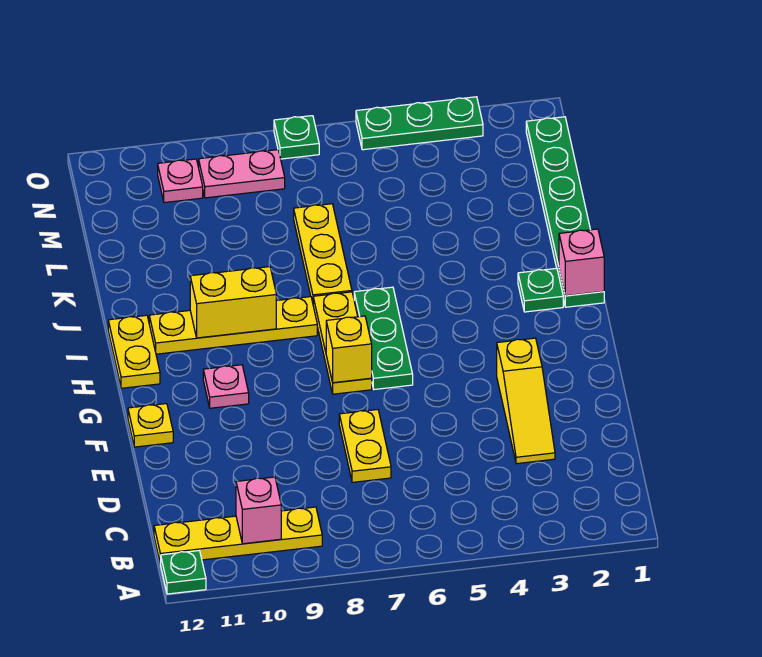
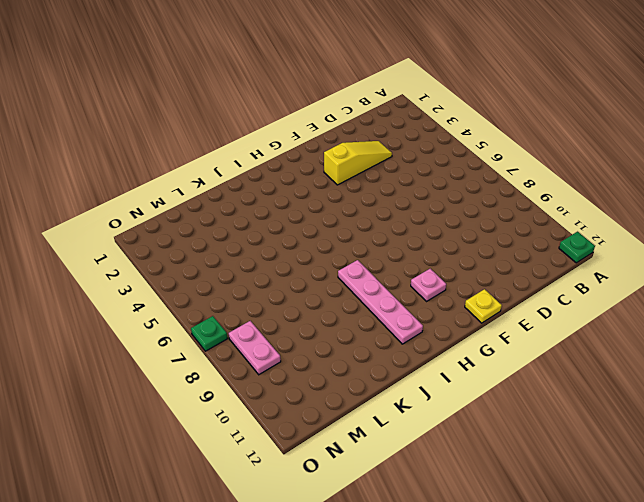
pink plate I8:I11 level 1 -> yellow plate I8:I11 level 1
none -> yellow plate B9:B12 level 1
none -> yellow plate D7:E7 level 1
none -> green plate G6:I6 level 1

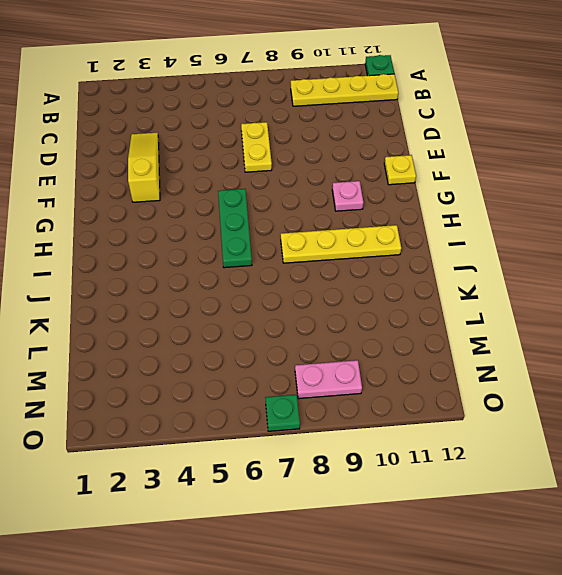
none -> yellow plate G7:I7 level 1
none -> yellow plate H12:I12 level 1
none -> green plate I1:N1 level 1

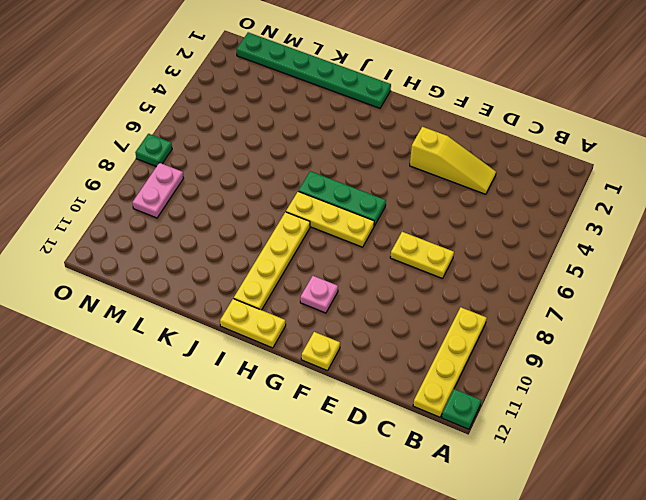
none -> green plate I2 level 1
none -> yellow plate J7:L7 level 1
none -> pink plate N10 level 1

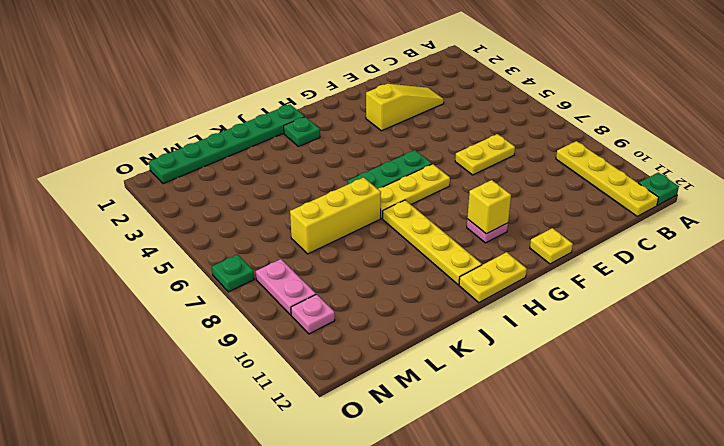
yellow brick G10 level 2 -> yellow brick G7 level 2
yellow brick J7:L7 level 1 -> yellow plate J7:L7 level 1
none -> green plate O3:O5 level 1
none -> pink brick B10 level 2
none -> pink brick I1 level 2

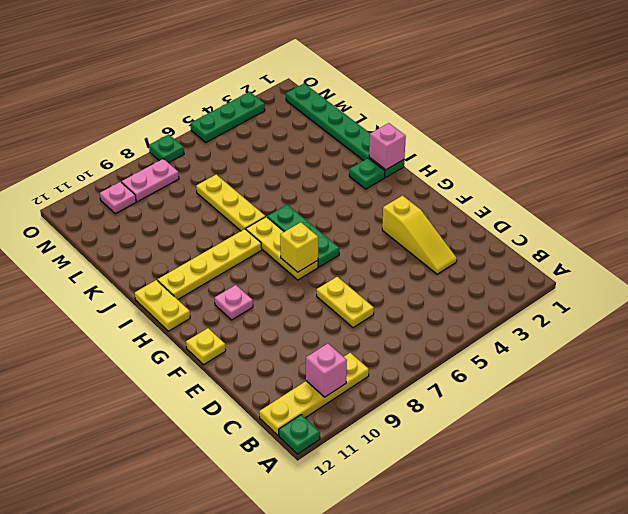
none -> yellow brick I9:I10 level 2

